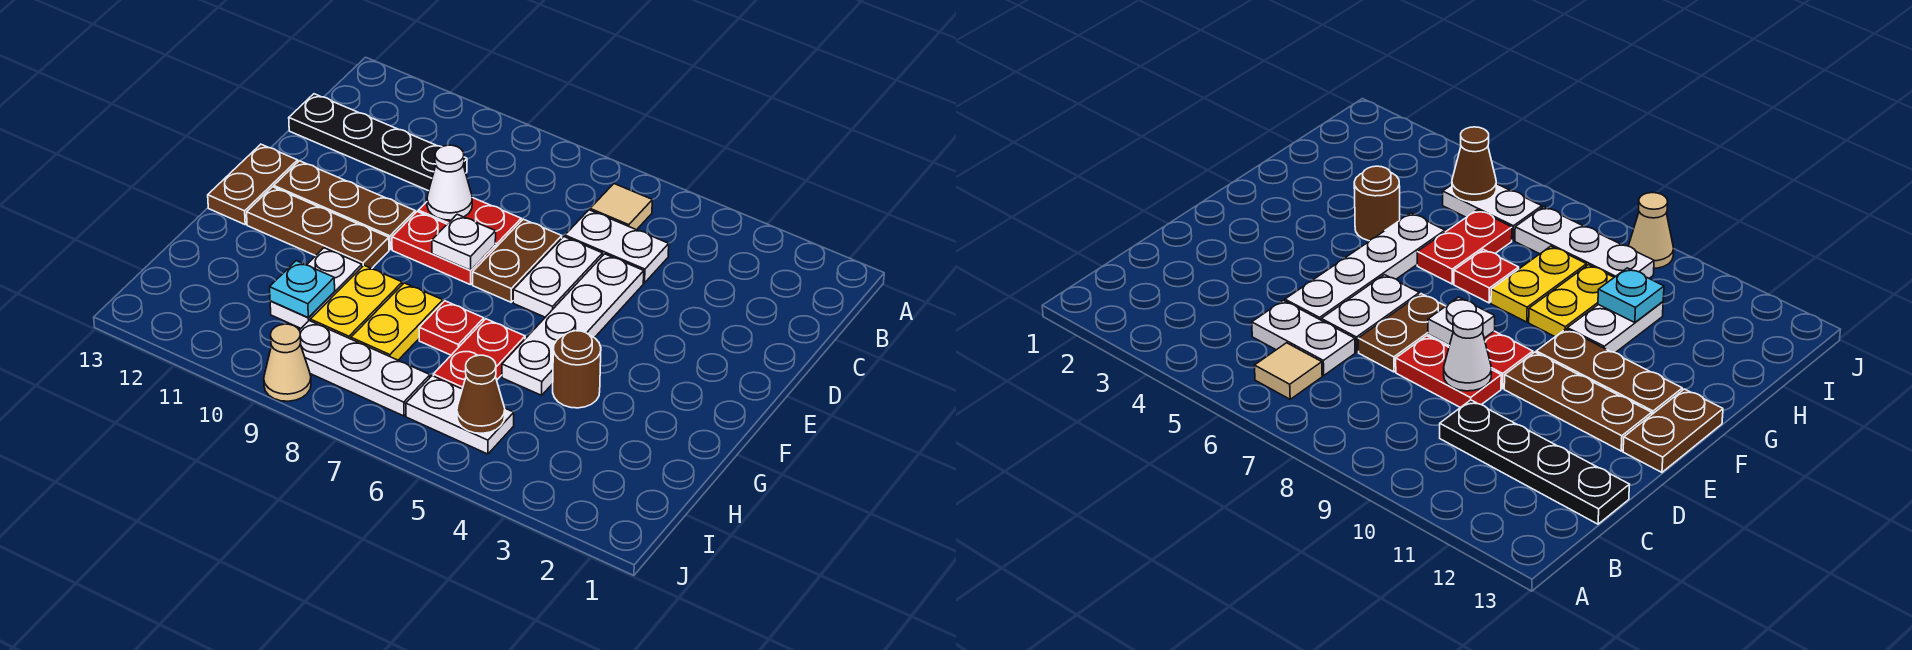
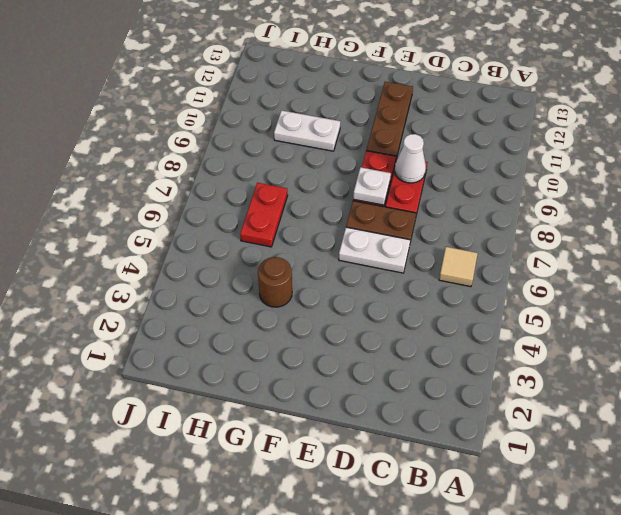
red plate H6:H7 level 1 -> red plate G6:H6 level 1
none -> white plate C5:C6 level 1
none -> black plate C10:C13 level 1
none -> white plate D5:G5 level 1

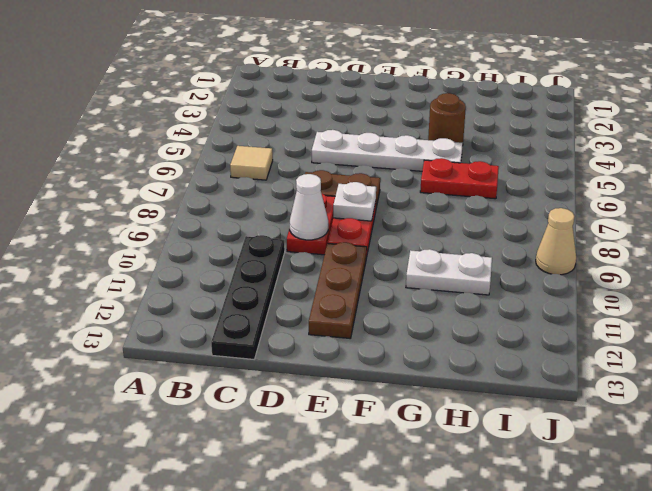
none -> white plate C5:C6 level 1
none -> white plate D6:E6 level 1
none -> brown plate E13:F13 level 1

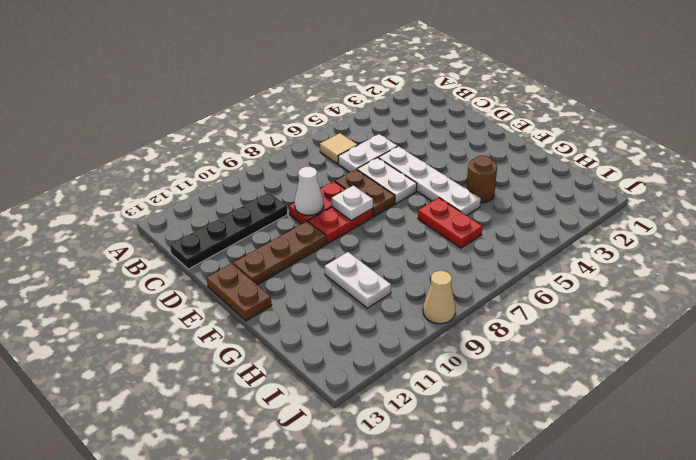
none -> brown plate F10:F12 level 1
none -> red plate G7 level 1
none -> yellow plate G8:H8 level 1

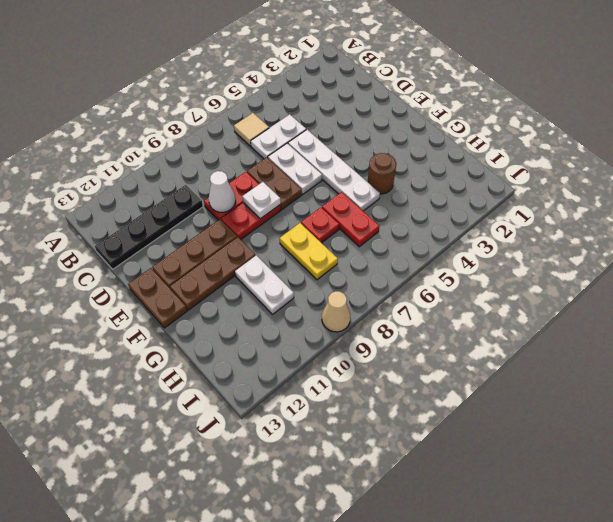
none -> yellow plate G9:H9 level 1
none -> white plate I5:I6 level 1
none -> white plate I7:I9 level 1

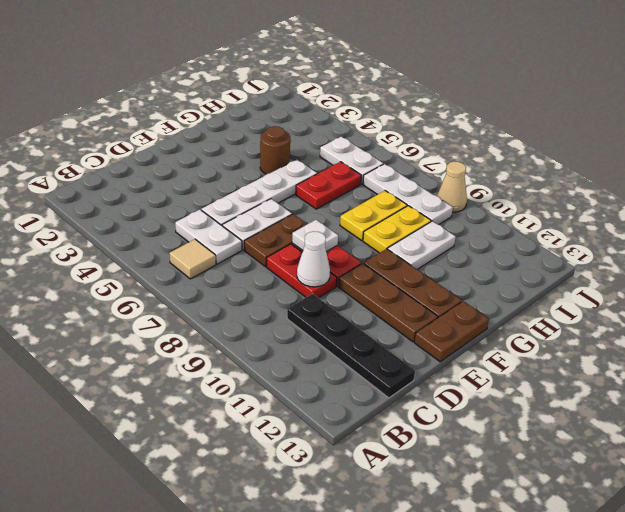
none -> red plate G7 level 1
none -> cyan plate H10 level 2
none -> brown cone I5 level 2

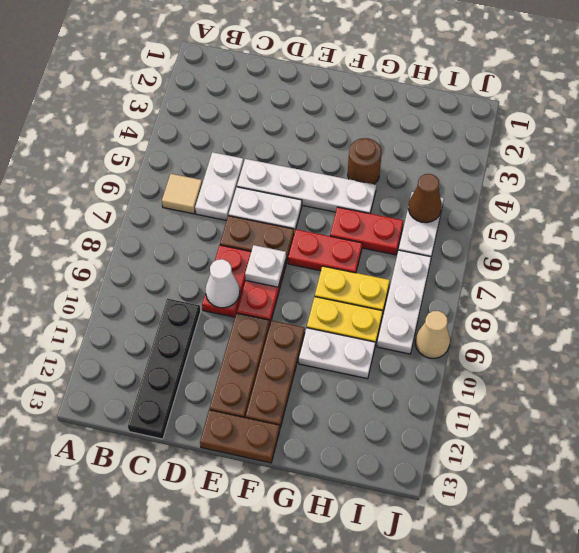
red plate F7:G7 level 1 -> red plate G7 level 1
none -> cyan plate H10 level 2

